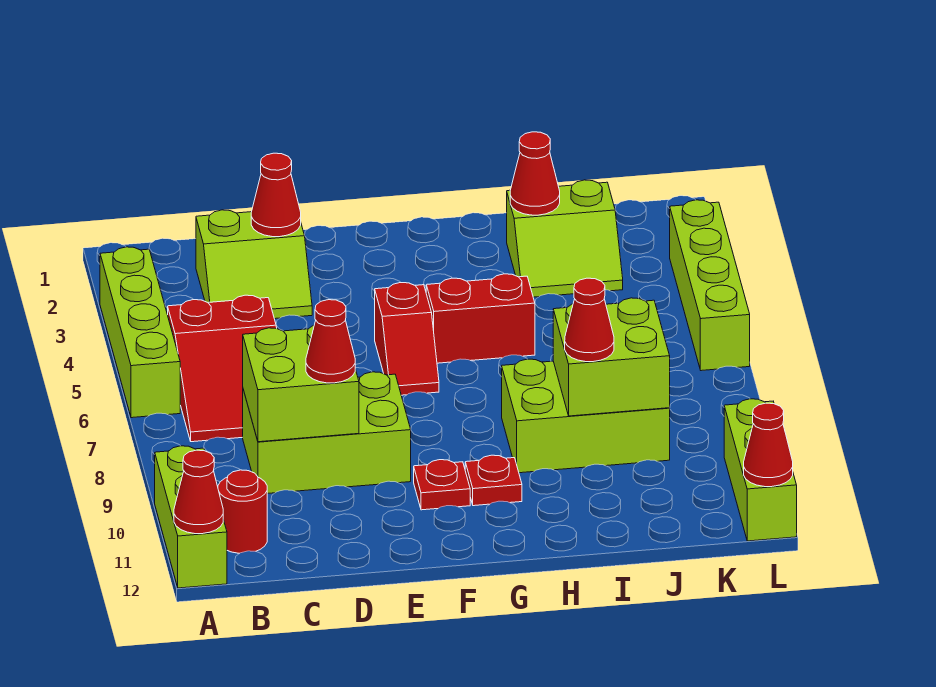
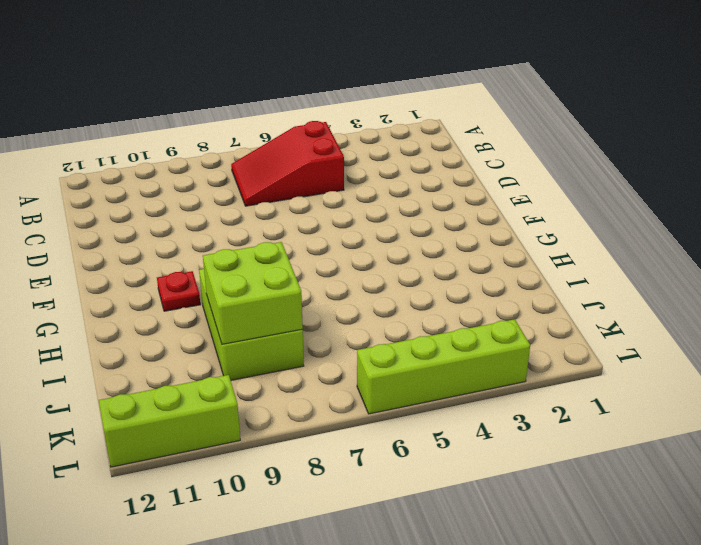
none -> lime brick A3:A6 level 1
none -> lime brick A10:A12 level 1
none -> red round brick B11 level 1

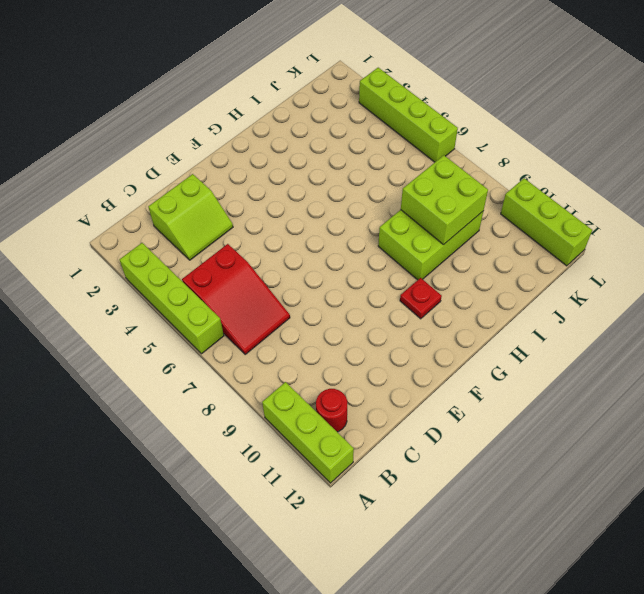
none -> lime brick C8:E9 level 1
none -> red slope F5:F6 level 1 top 5
none -> red plate F10 level 1

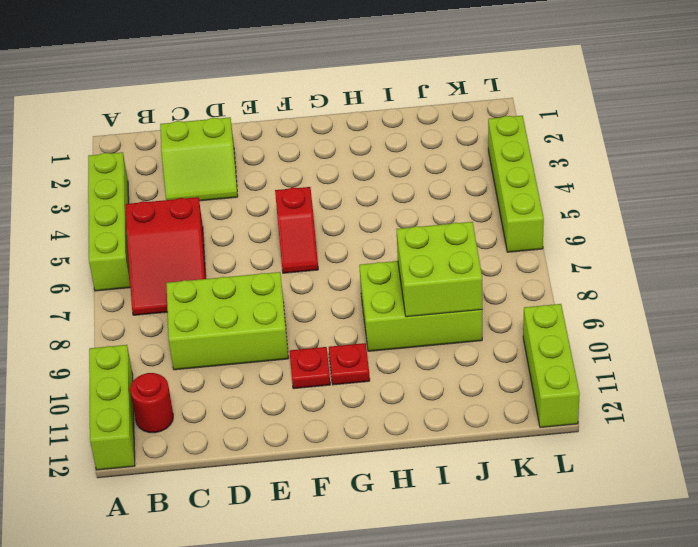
none -> red brick G5:H5 level 1
none -> lime slope I2:J3 level 1 top 2
none -> red cone A12 level 2

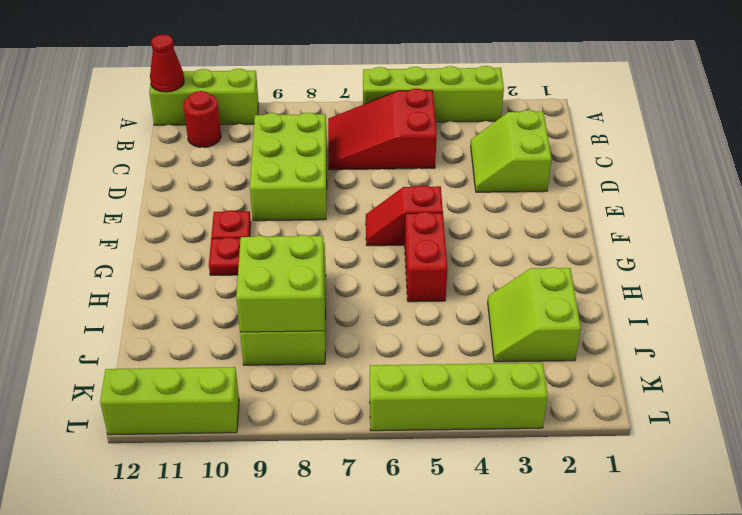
none -> lime brick C8:D9 level 2
none -> red cone D2 level 2
none -> red cone I2 level 2

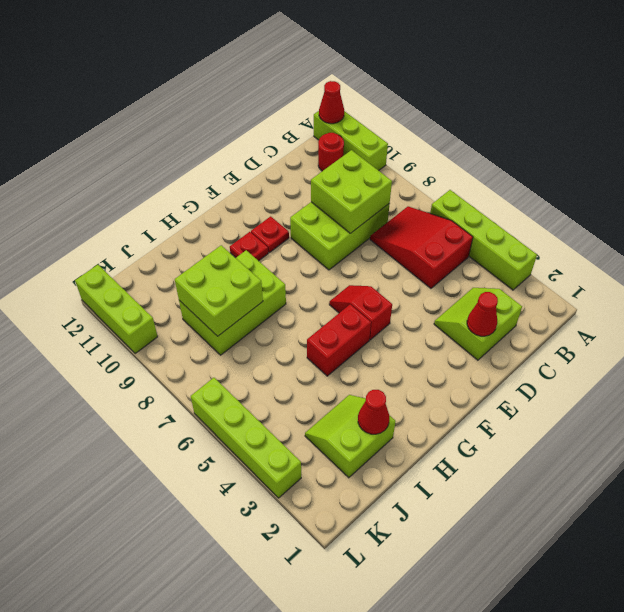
none -> red cone L12 level 2
none -> red cone D9 level 3
none -> red cone I9 level 3

